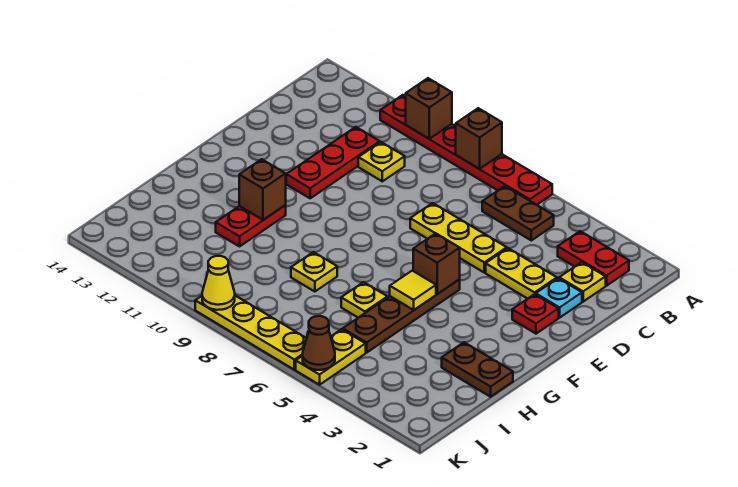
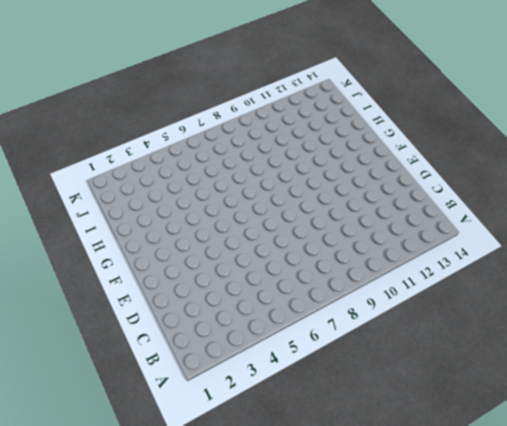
none -> red plate A6:A11 level 1
none -> red plate B2:B3 level 1
none -> brown plate B5:B6 level 1

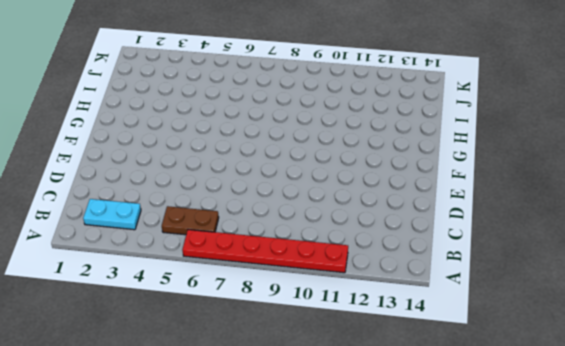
cyan plate B2:B3 level 1 -> red plate B2:B3 level 1
none -> yellow plate C2 level 1
none -> yellow plate C10 level 1
none -> red plate C11:E11 level 1

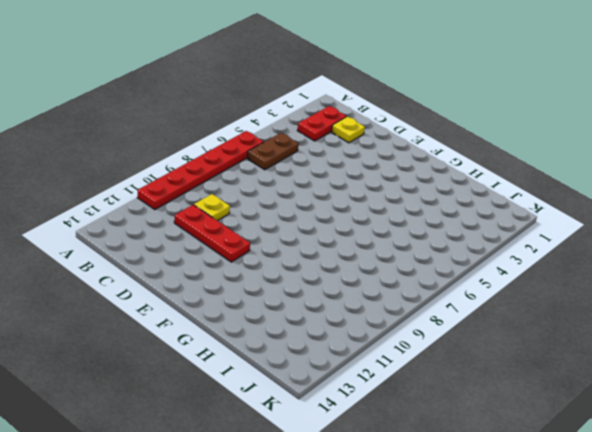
none -> cyan plate D2 level 1
none -> yellow plate D3:D4 level 1
none -> yellow plate D5:D7 level 1

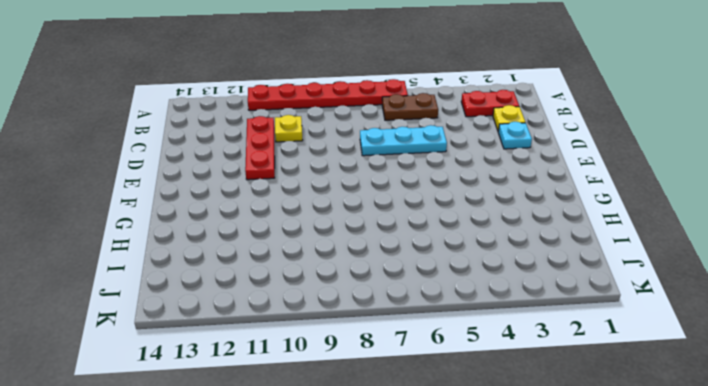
cyan plate D5:D7 level 1 -> yellow plate D5:D7 level 1
none -> yellow plate D3:D4 level 1
none -> red plate E2 level 1
none -> brown plate F5:I5 level 1

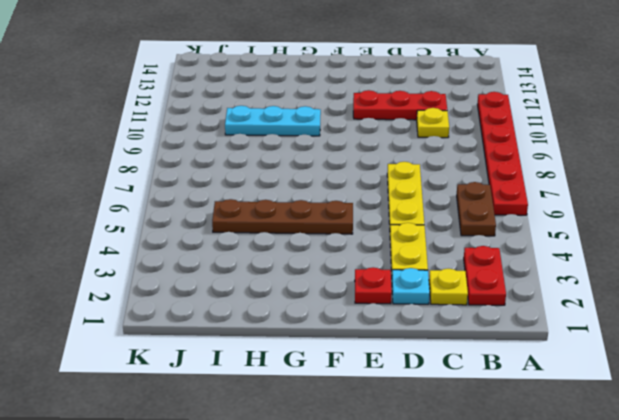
cyan plate G10:I10 level 1 -> none
none -> red plate G11:H11 level 1
none -> brown plate H1:H2 level 1
none -> yellow plate H6 level 1

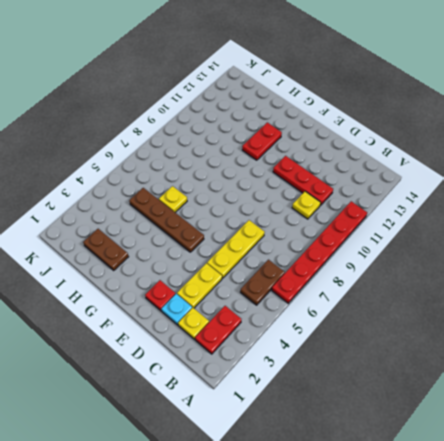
red plate G11:G12 level 1 -> red plate G11:H11 level 1
brown plate H2:I2 level 1 -> brown plate H1:H2 level 1
none -> yellow plate H8 level 1
none -> yellow plate J5:K5 level 1
none -> yellow plate K6:K9 level 1

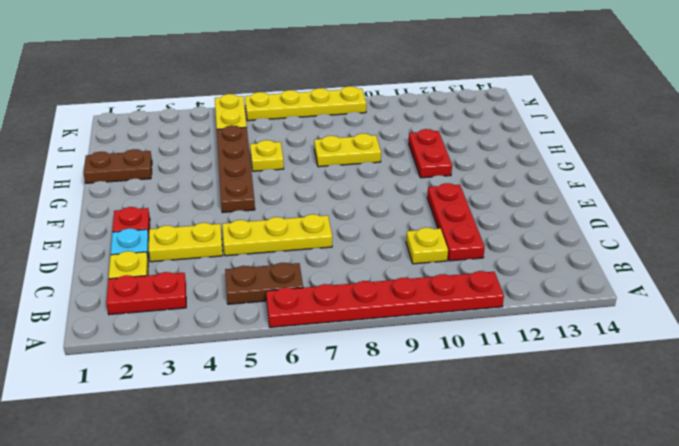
yellow plate H8:H9 level 1 -> yellow plate H8 level 1
none -> brown brick A8 level 2
none -> brown brick A10 level 2
none -> brown brick F5 level 2

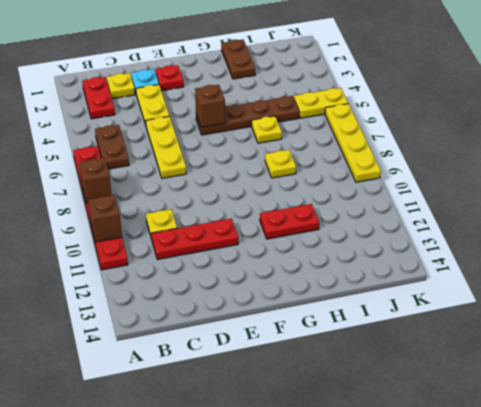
none -> yellow tile G5 level 2
none -> brown brick G11 level 2
none -> brown cone K5 level 2

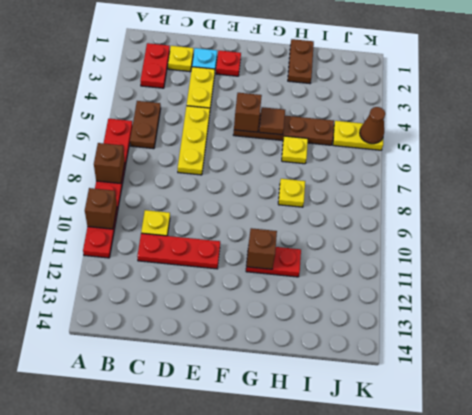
brown tile G5 level 2 -> yellow tile G5 level 2
none -> yellow plate K6:K9 level 1
none -> yellow cone K9 level 2

